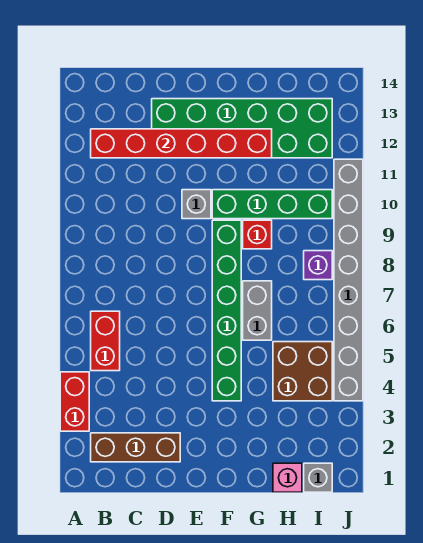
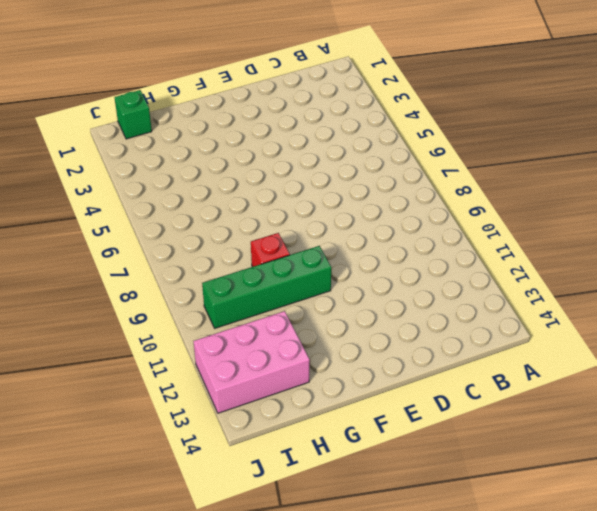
pink brick H12:J13 level 1 -> green brick D12:I13 level 1
green brick I1 level 1 -> grey brick I1 level 1
none -> red brick A3:A4 level 1
none -> brown brick B2:D2 level 1
none -> red brick B5:B6 level 1

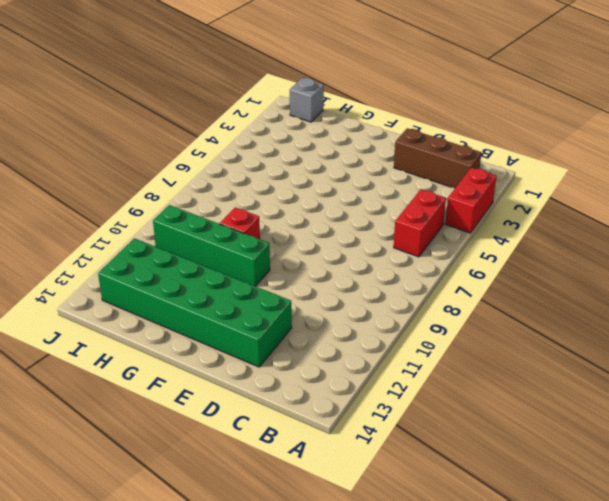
none -> grey brick E10 level 1
none -> green brick F4:F9 level 1
none -> grey brick G6:G7 level 1

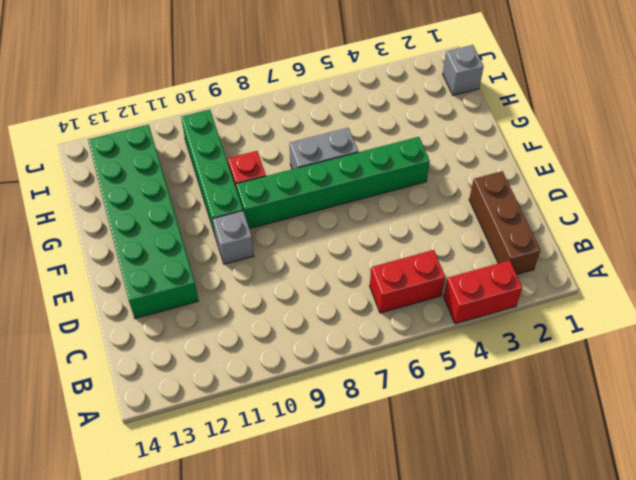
none -> pink brick H1 level 1
none -> brown brick H4:I5 level 1
none -> purple brick I8 level 1

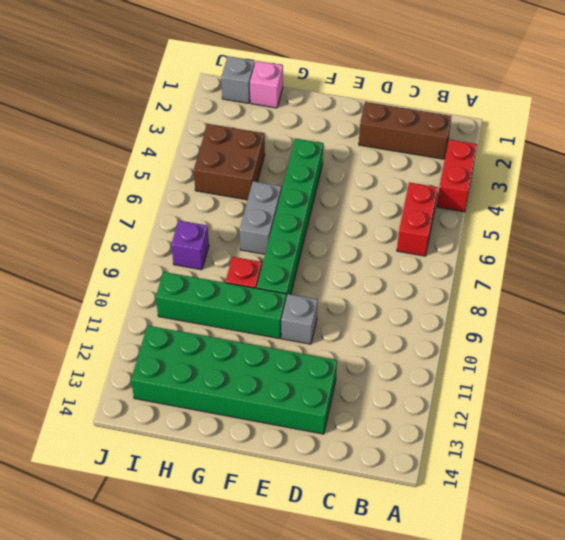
none -> grey brick J4:J11 level 1
none -> red brick B12:G12 level 2

